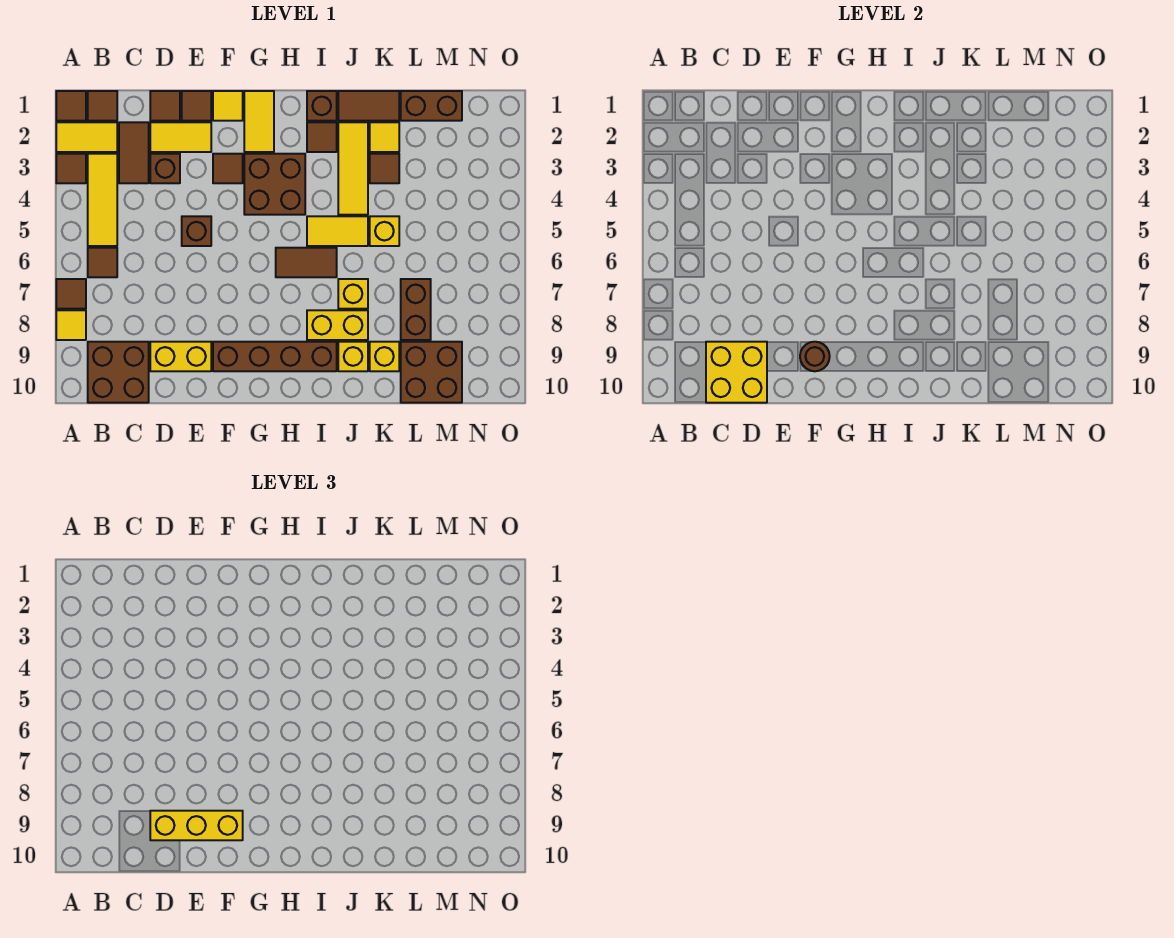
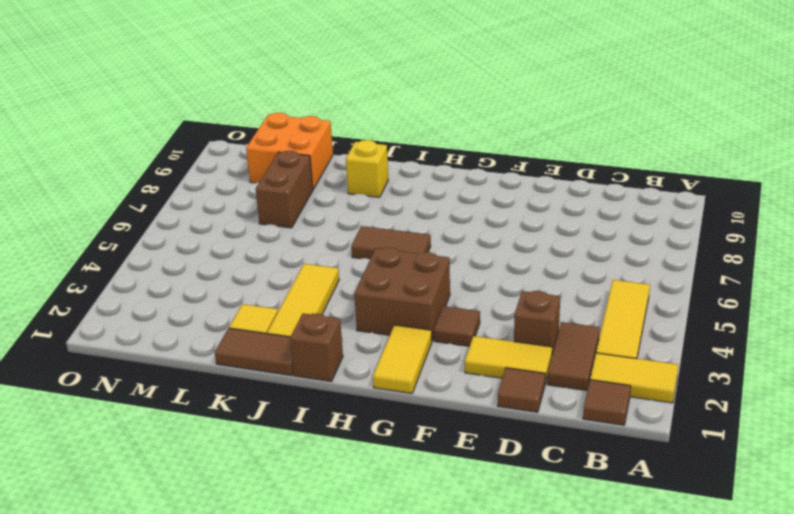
orange brick L9:M10 level 1 -> brown brick L9:M10 level 1
none -> brown tile A1 level 1
none -> brown tile A3 level 1
none -> brown tile A7 level 1
none -> yellow tile A8 level 1

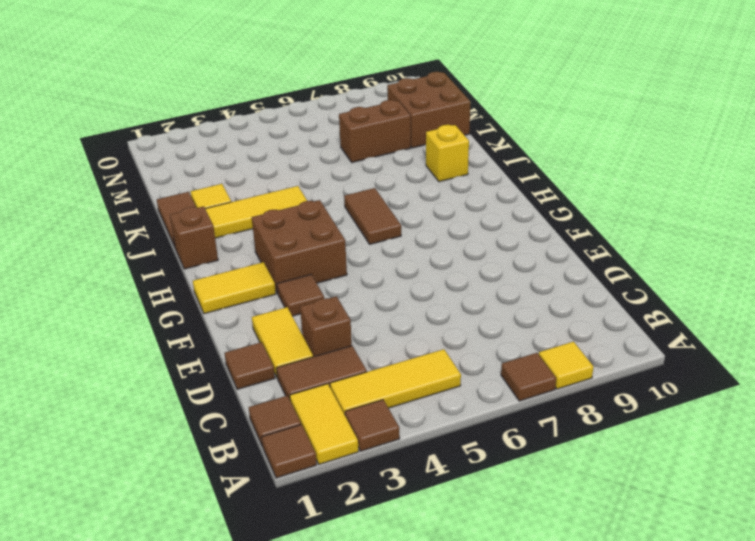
none -> brown tile B6 level 1
none -> brown brick B9:C10 level 1
none -> yellow brick D9:E9 level 1
none -> brown tile E1 level 1

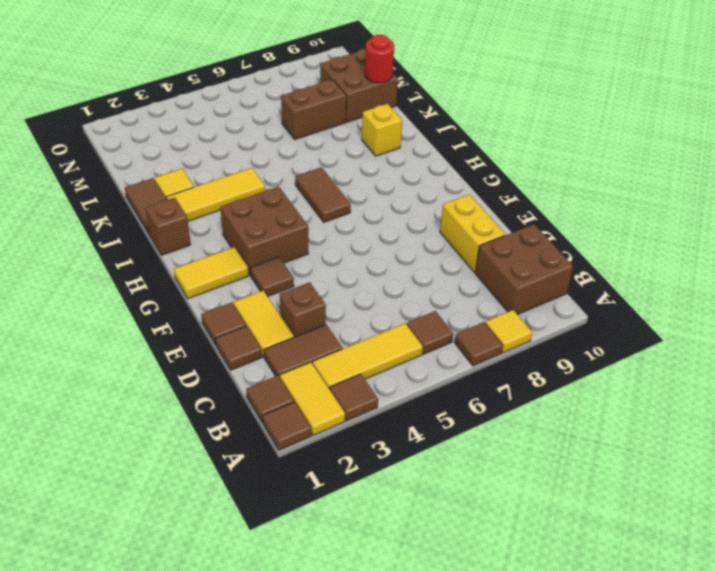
red round brick L10 level 2 -> none
none -> brown brick E5 level 1
none -> yellow tile F1 level 1
none -> brown brick F9:I9 level 1
none -> brown tile I2 level 1

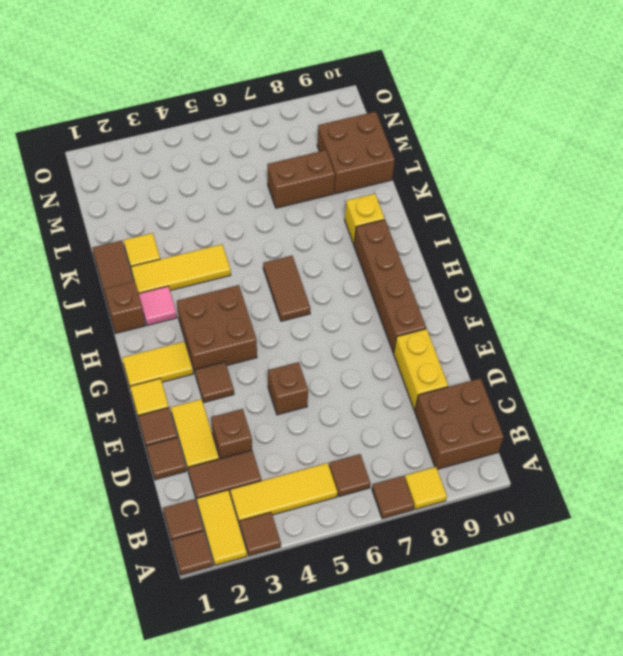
pink tile I2 level 1 -> brown tile I2 level 1
none -> yellow tile I5:J5 level 1
none -> yellow brick I8:J8 level 1
none -> yellow brick J7 level 1
none -> brown tile K3 level 1

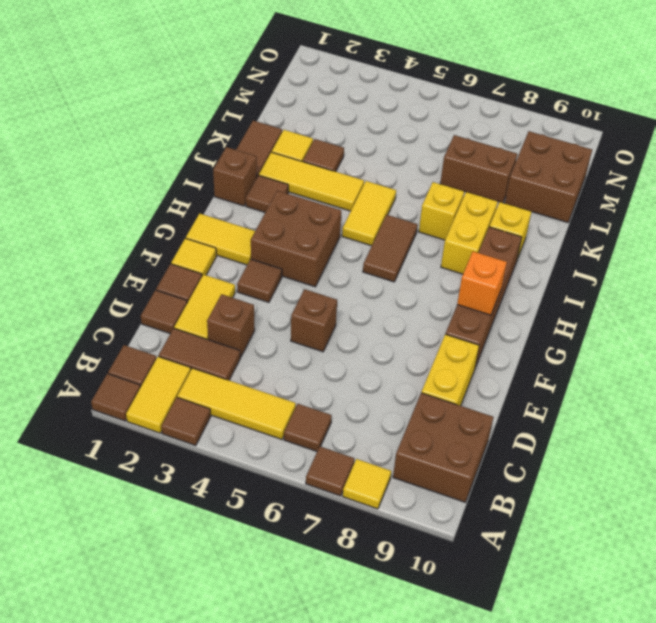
orange brick G9 level 2 -> none
none -> yellow brick K5 level 1
none -> yellow brick K9 level 1
none -> brown brick L1:M1 level 1
none -> yellow brick C9:D10 level 2

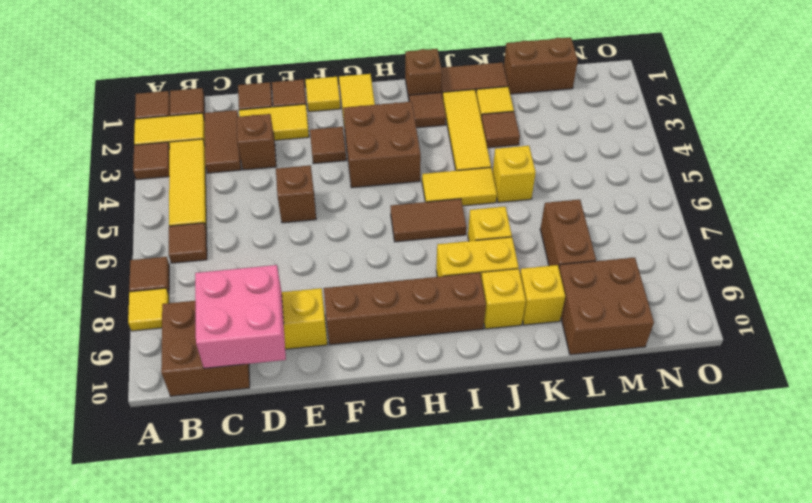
pink brick C9:D10 level 2 -> yellow brick C9:D10 level 2
none -> brown round brick F9 level 2
none -> yellow brick D9:F9 level 3

